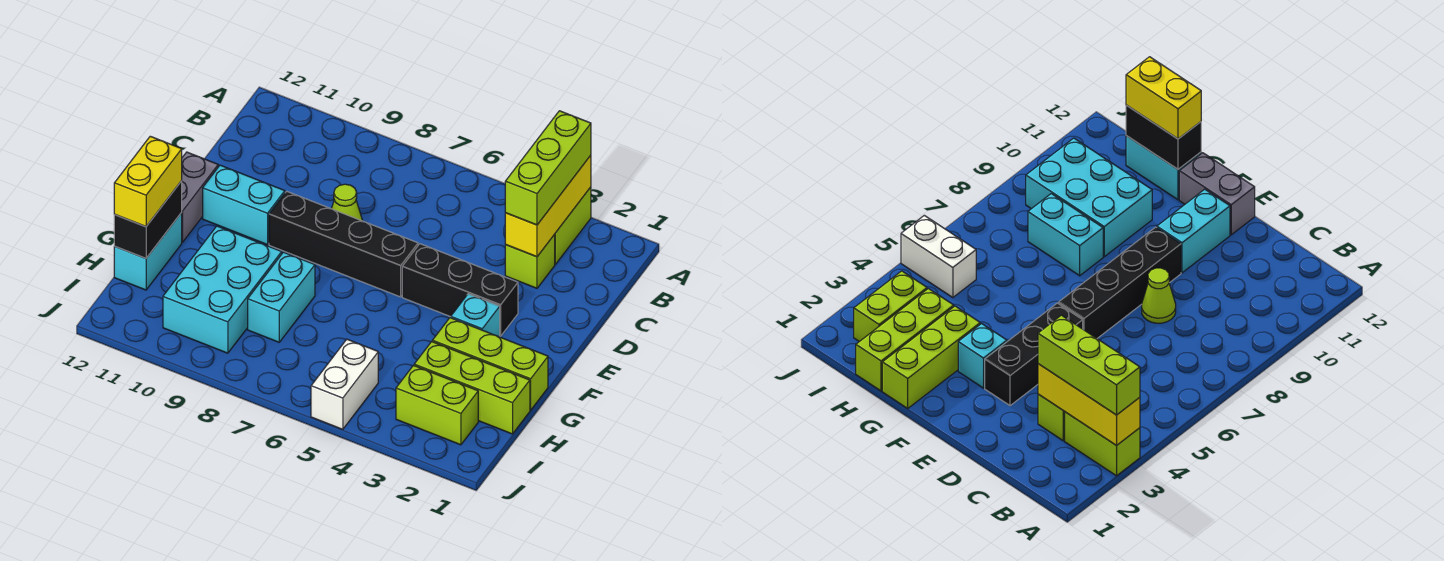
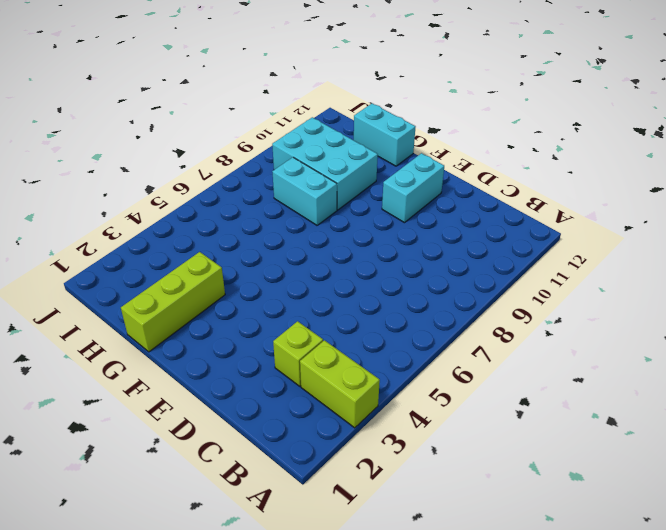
none -> lime cone D8 level 1
none -> black brick E3:E5 level 1
none -> black brick E6:E9 level 1

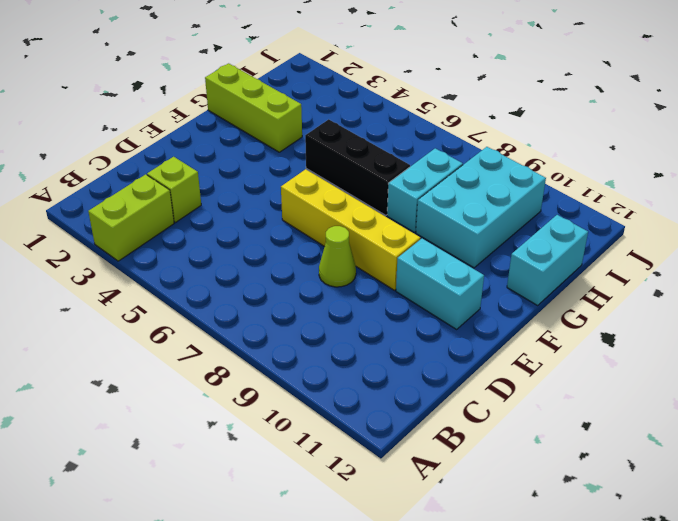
yellow brick E6:E9 level 1 -> black brick E6:E9 level 1
black brick G5:G7 level 1 -> black brick E3:E5 level 1
none -> grey brick E12:F12 level 1
none -> cyan brick F3 level 1
none -> lime brick H1:H3 level 1

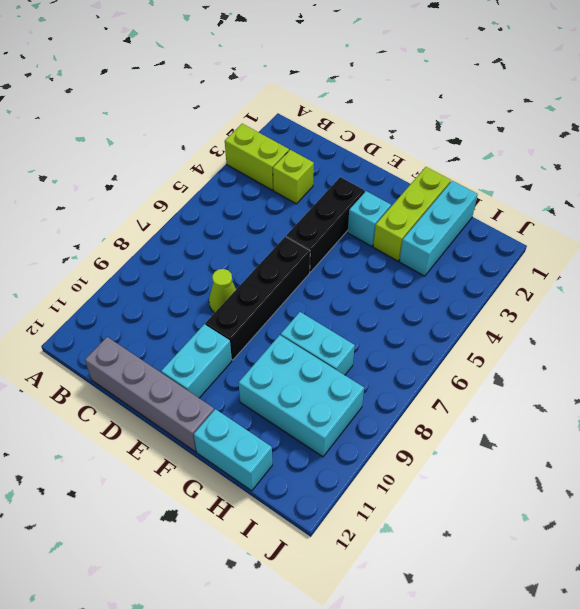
grey brick C12:F12 level 1 -> grey brick E12:F12 level 1
cyan brick H1:H3 level 1 -> lime brick H1:H3 level 1
none -> lime brick I2:I3 level 1
none -> white brick I5:J5 level 1
none -> yellow brick A3:C3 level 2

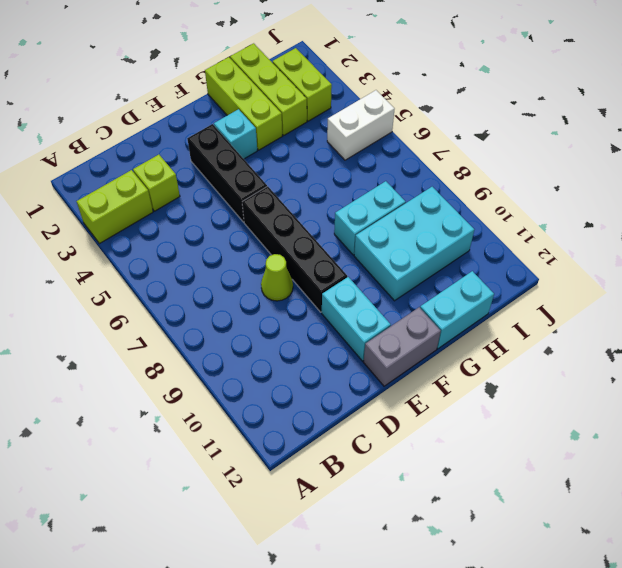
none -> yellow brick A3:C3 level 2
none -> black brick G12:H12 level 2
none -> lime brick A3:C3 level 3

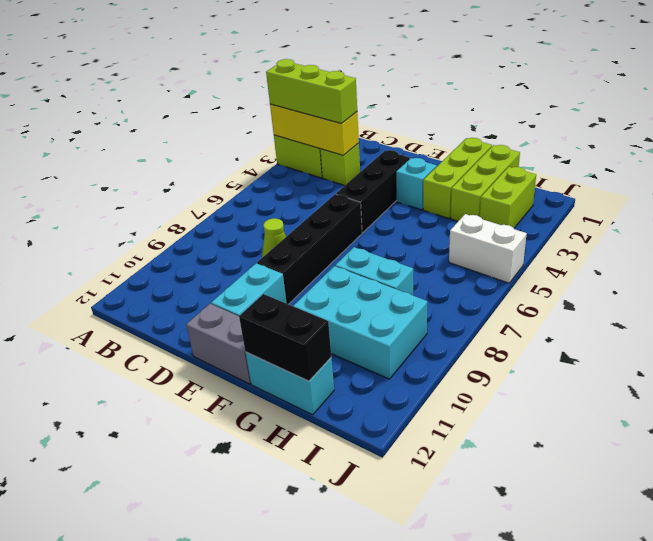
none -> yellow brick G12:H12 level 3

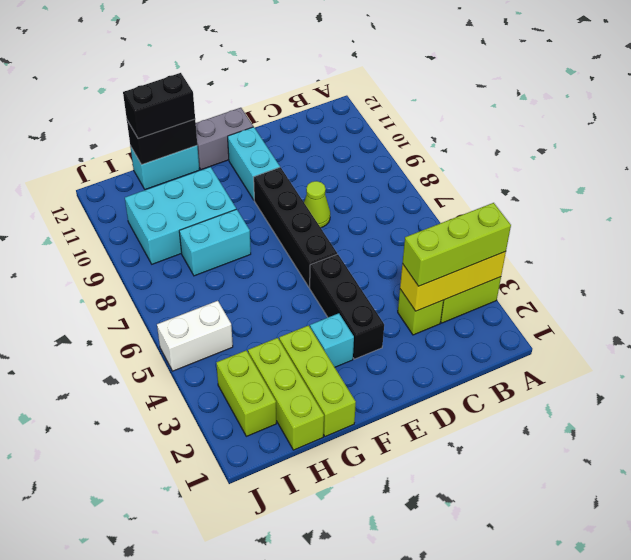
black brick G12:H12 level 3 -> yellow brick G12:H12 level 3

